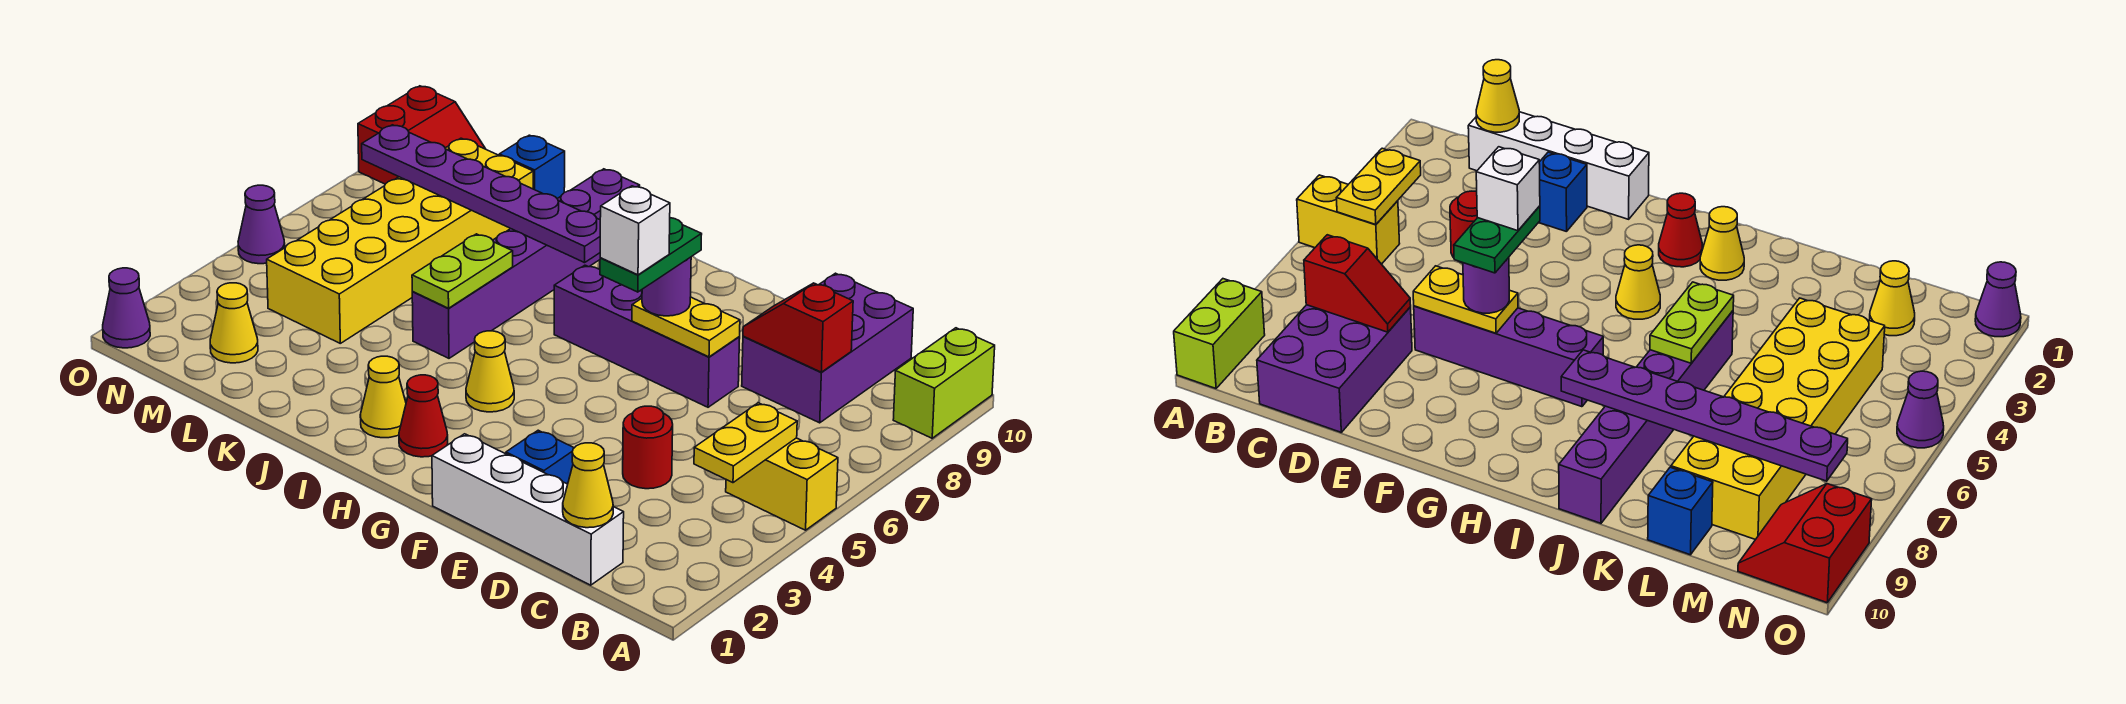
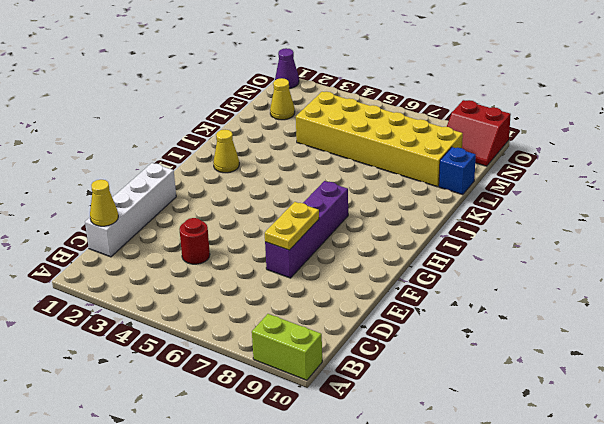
none -> yellow brick A5:B5 level 1
none -> purple brick C8:D10 level 1
none -> blue brick E2 level 1

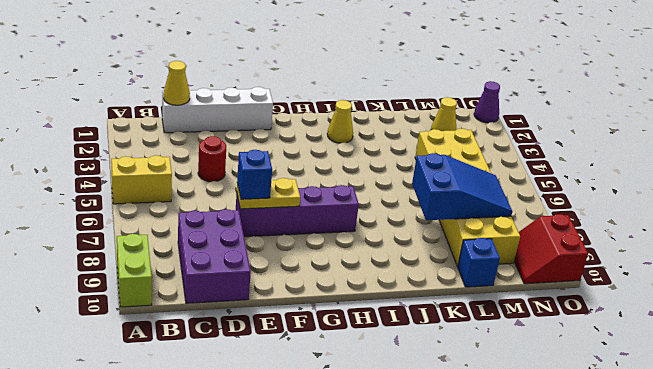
blue brick E7 level 3 -> blue brick E2 level 1
blue slope K7:M8 level 2 top K -> purple plate I8:N8 level 2
none -> red cone H2 level 1
none -> yellow cone H4 level 1
none -> purple brick J5:J10 level 1

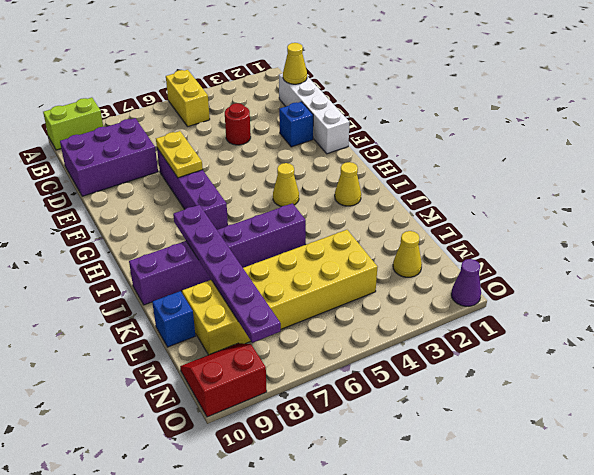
none -> red cone H2 level 1
none -> purple cone O5 level 1
none -> yellow plate B4:B5 level 2

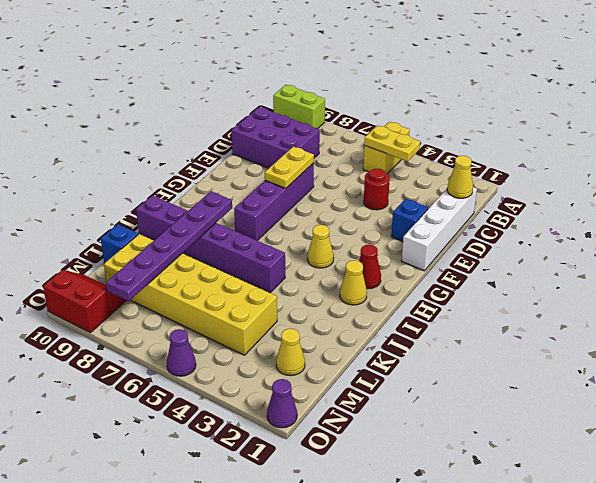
none -> red slope C8:D8 level 2 top C
none -> lime plate J5:J6 level 2
none -> purple round brick F7 level 3

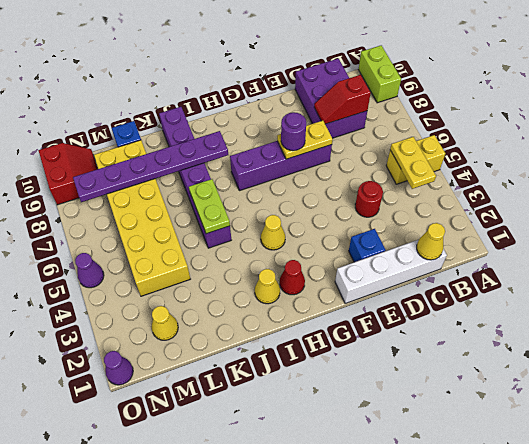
none -> green plate F6:F7 level 4
none -> white brick F6 level 5

